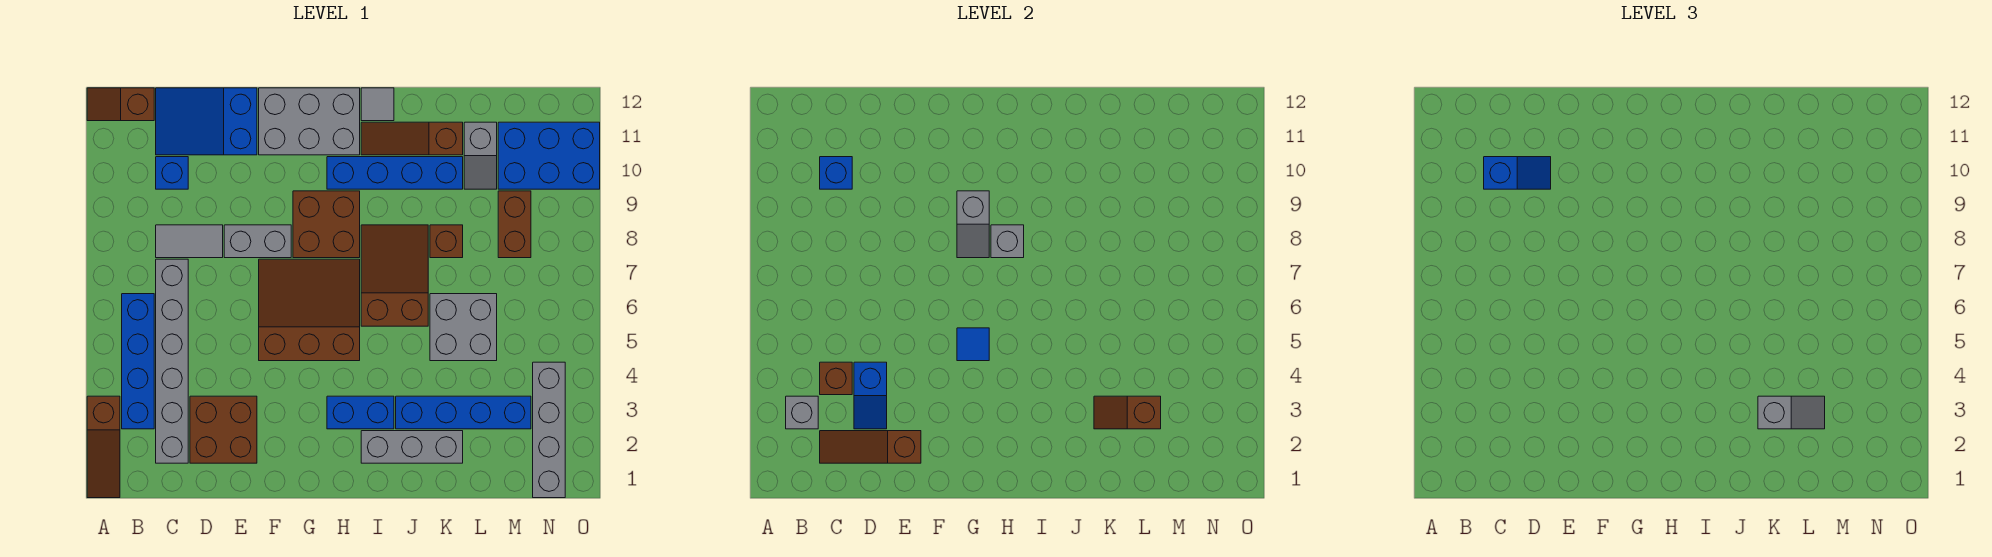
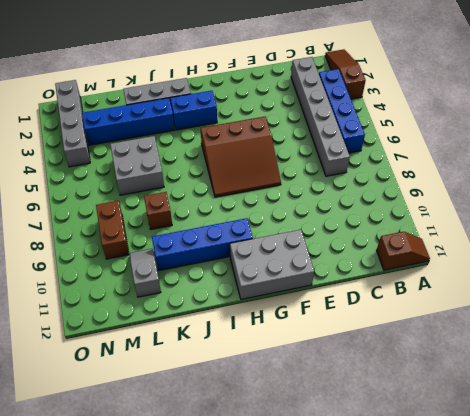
none -> grey tile C8:D8 level 1
none -> blue brick C10 level 1
none -> blue slope C11:E12 level 1 top E
none -> brown brick D2:E3 level 1

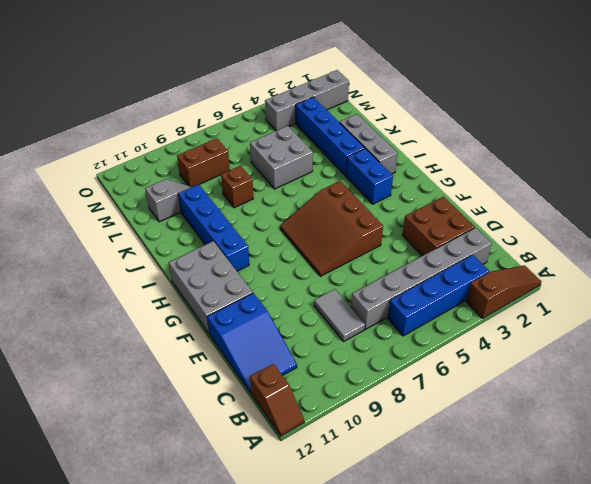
none -> blue brick C10 level 1
none -> grey brick E8:F8 level 1
none -> brown brick G8:H9 level 1
none -> brown slope I6:J8 level 1 top 6

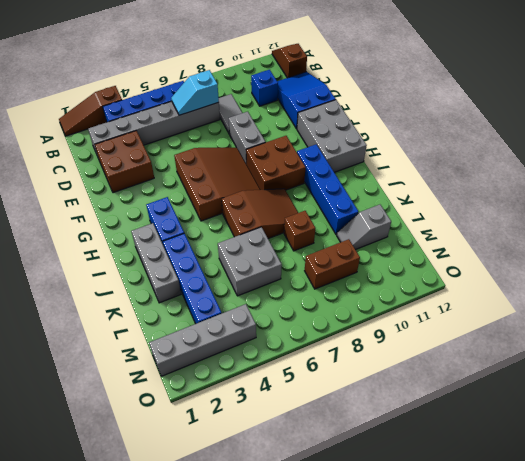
cyan slope C6:C7 level 2 top 7 -> none
none -> brown slope I11:K11 level 1 top K
none -> grey tile I12 level 1
none -> blue brick M10:O11 level 1
none -> grey brick B3 level 2

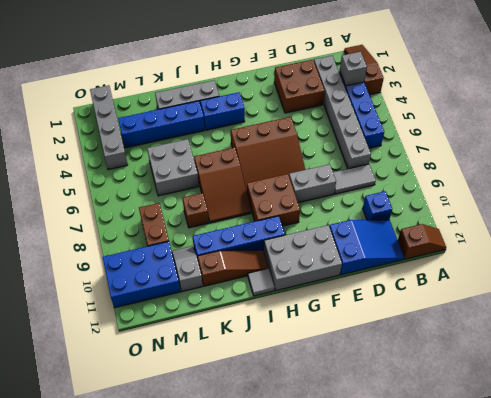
none -> brown slope C2:E2 level 2 top E
none -> brown brick C4 level 2
none -> blue brick C10 level 2
none -> blue slope D3:D4 level 2 top 4

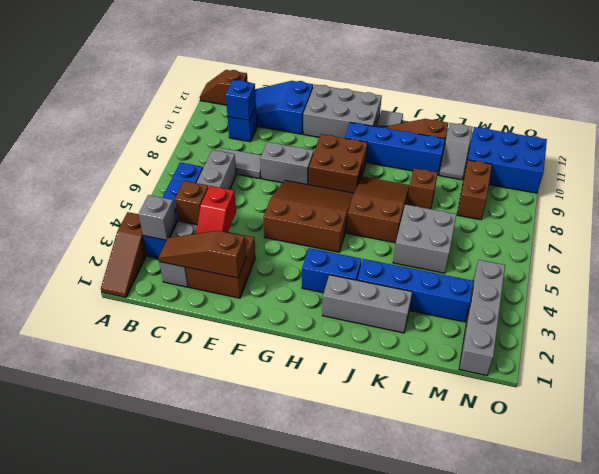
red slope D3:D4 level 2 top 4 -> blue slope D3:D4 level 2 top 4
none -> blue tile G5 level 2
none -> grey slope G8:G9 level 2 top 9
none -> grey brick H8 level 2
none -> brown slope K3:L3 level 2 top L

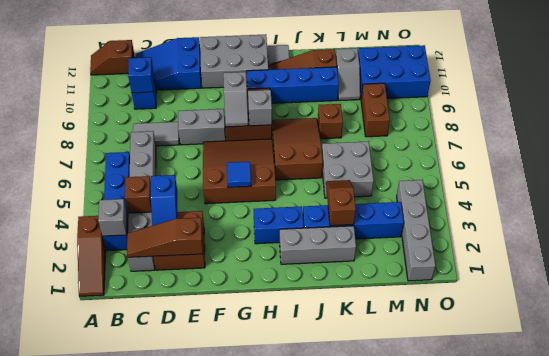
brown slope K3:K4 level 2 top 3 -> brown slope K3:L3 level 2 top L
none -> blue slope C10:D10 level 3 top C
none -> grey slope K3:L3 level 3 top K

